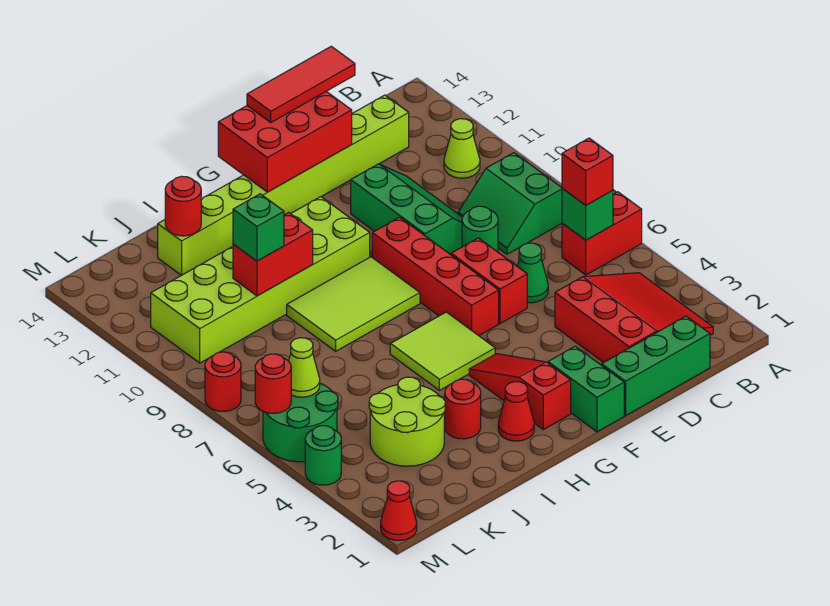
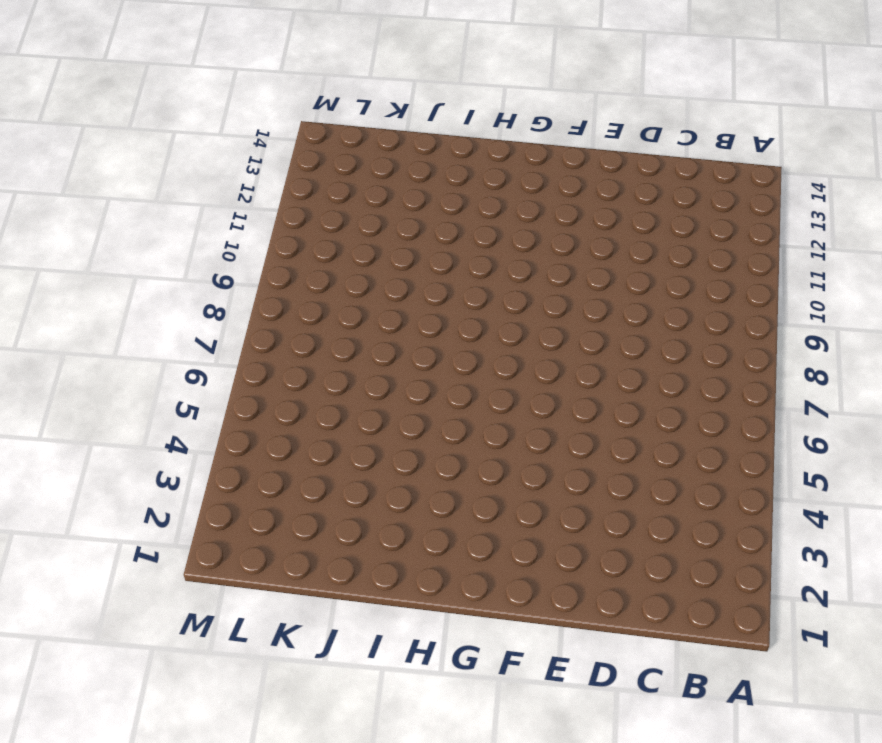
none -> red brick A6:B6 level 1
none -> red slope B2:D4 level 1 top D
none -> green slope B8:C9 level 1 top B
none -> lime cone B11 level 1

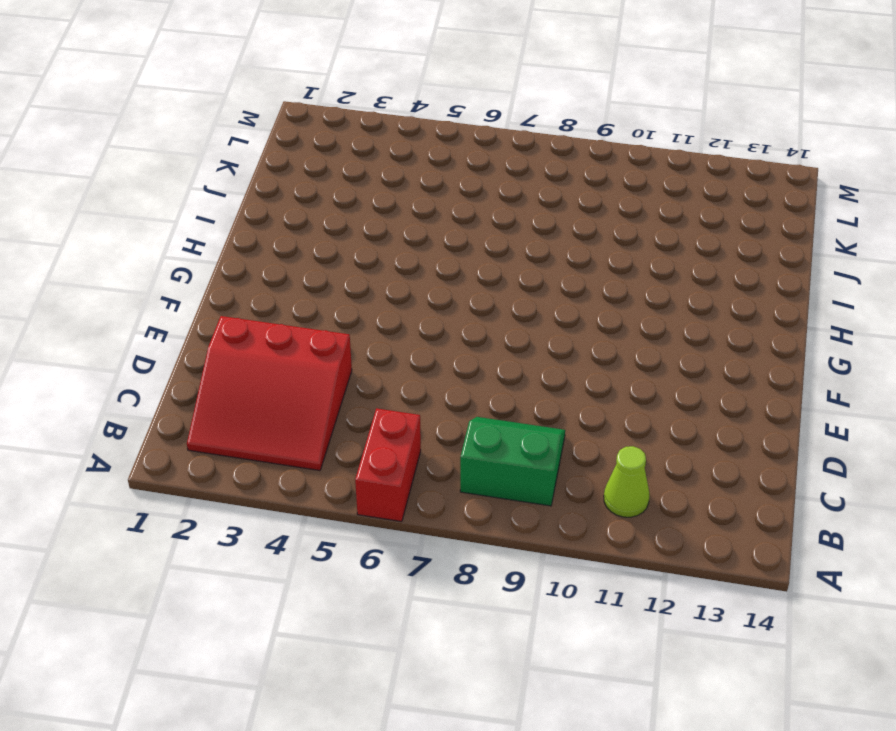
none -> green brick C1:E1 level 1
none -> lime brick C13:J13 level 1
none -> green cone D6 level 1
none -> green round brick D8 level 1

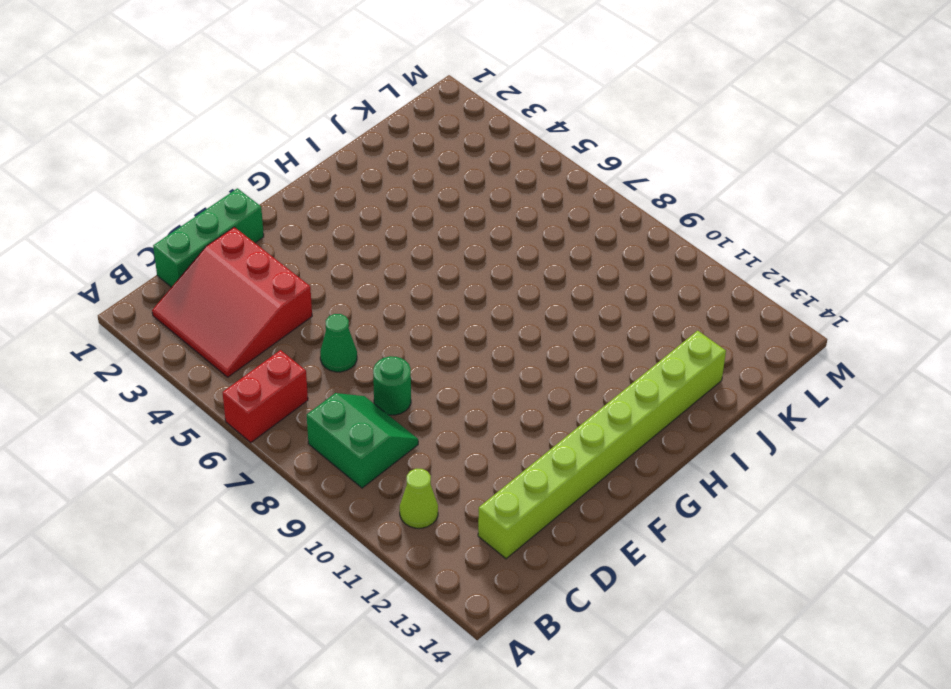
none -> green slope D9:E11 level 1 top E
none -> red brick E6:E7 level 1
none -> green brick F1:F2 level 1
none -> red brick F6:F9 level 1

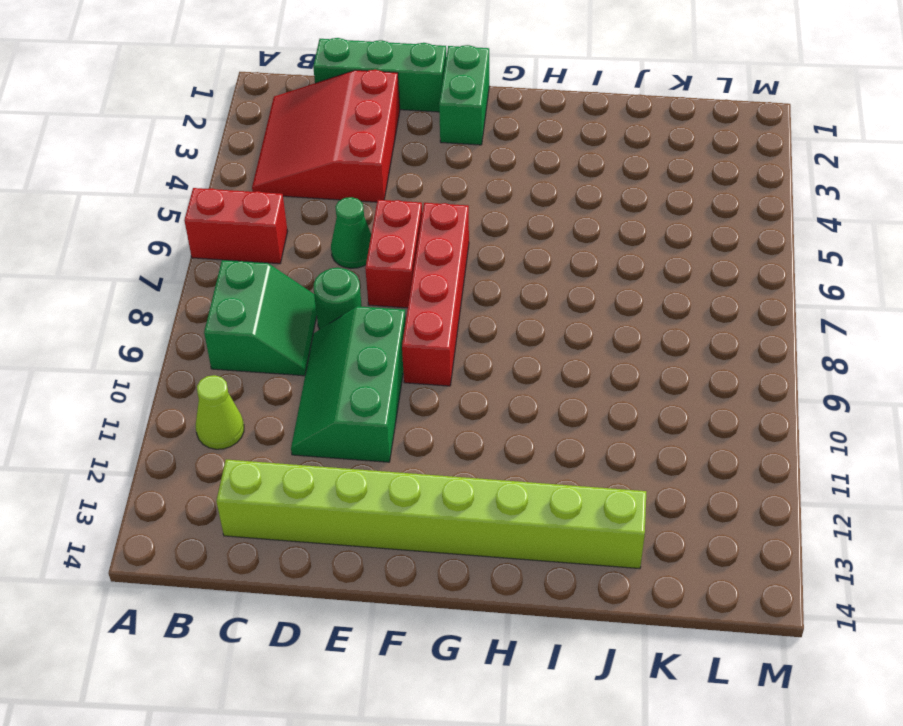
none -> red slope G2:G4 level 1 top 2
none -> lime tile G5:H6 level 1
none -> lime tile G8:I9 level 1
none -> lime brick G10:L11 level 1

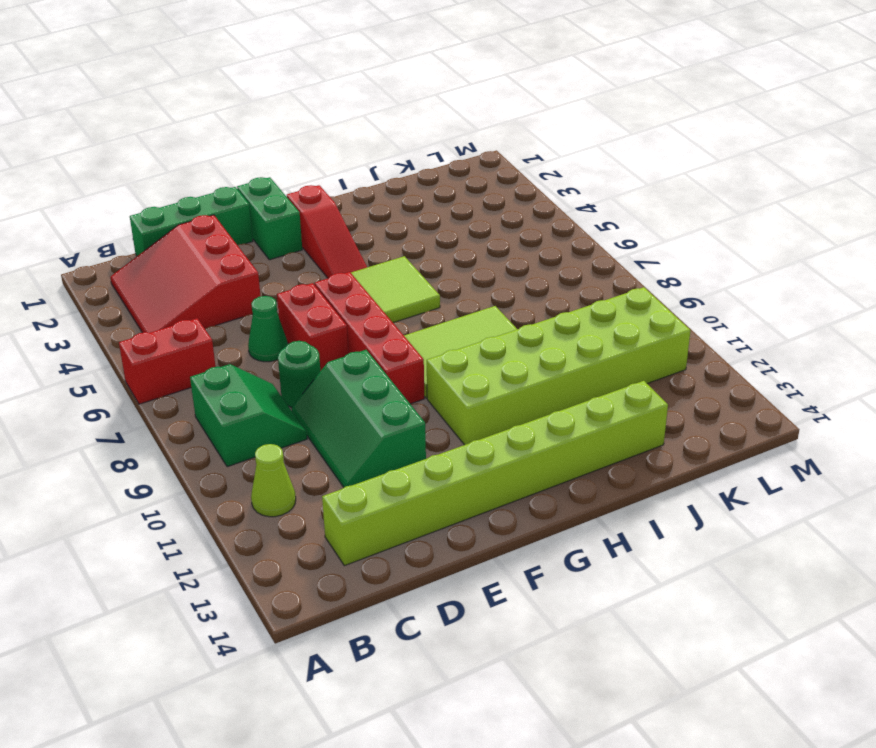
none -> red cone H2 level 1
none -> red round brick I3 level 1
none -> lime round brick J3:K4 level 1
none -> green round brick L5:M6 level 1

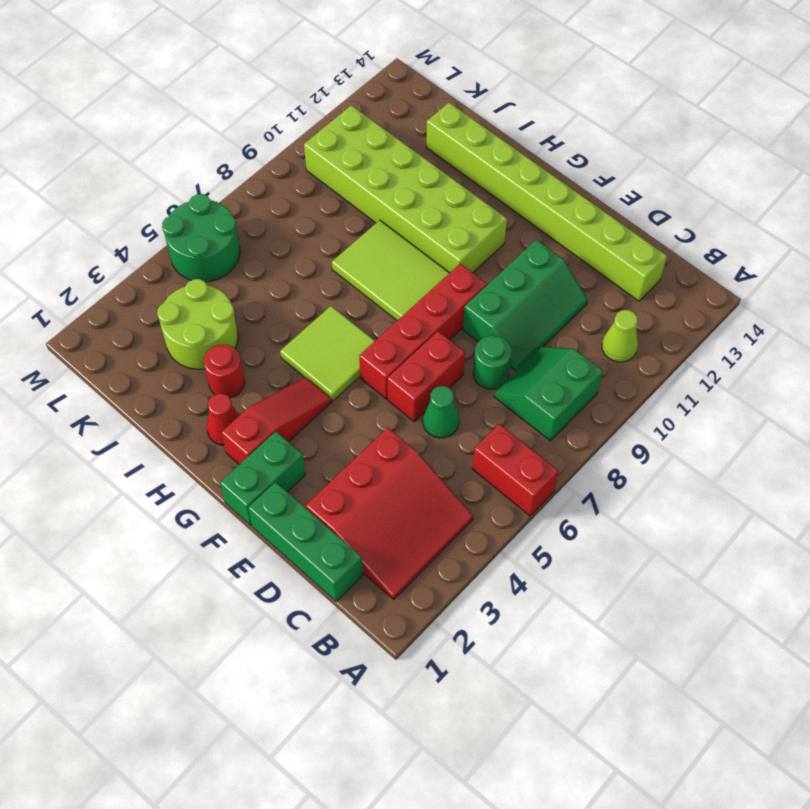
none -> red cone M1 level 1
none -> green round brick M4 level 1
none -> red round brick M8 level 1
none -> green brick B6 level 2

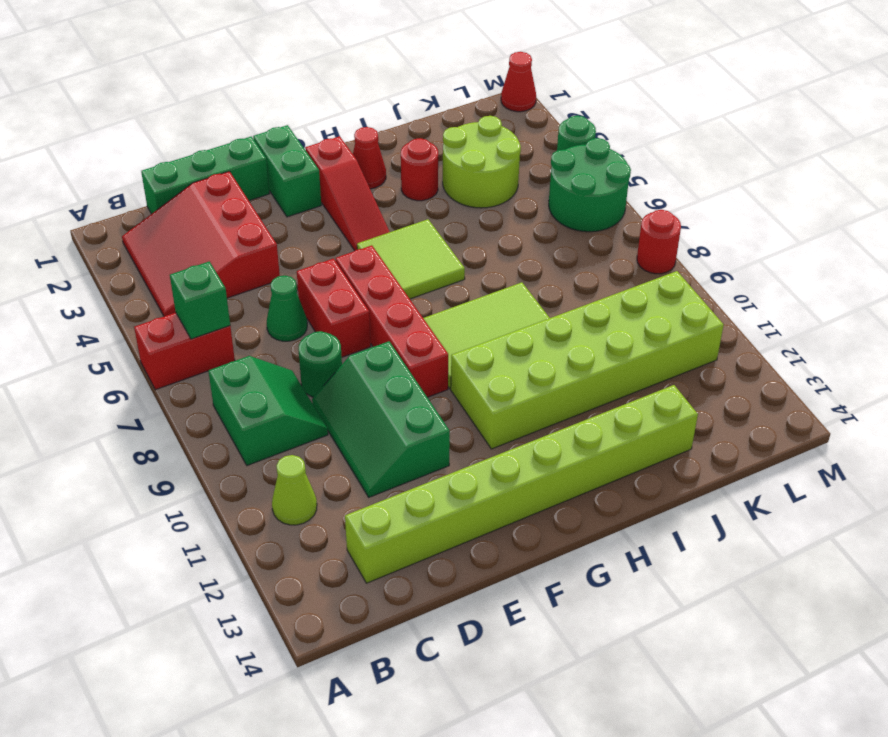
none -> red brick E13:G14 level 2
none -> red brick I10:J10 level 2
none -> red round brick J13 level 2
none -> lime cone L6 level 2

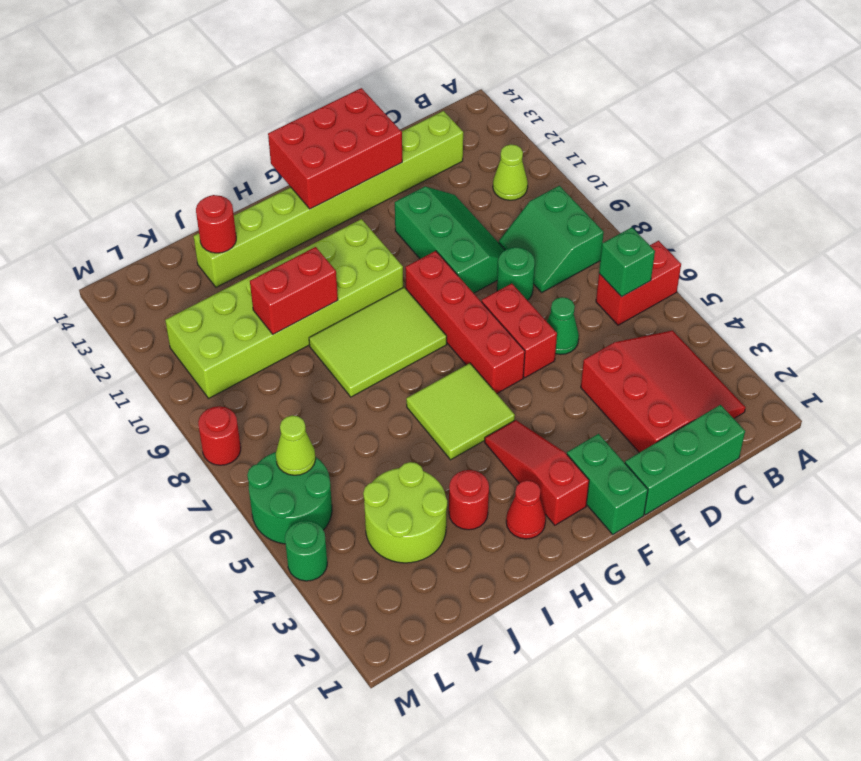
none -> red cone M1 level 1
none -> red round brick M6 level 2
none -> red brick B6 level 3
none -> red tile D14:F14 level 3

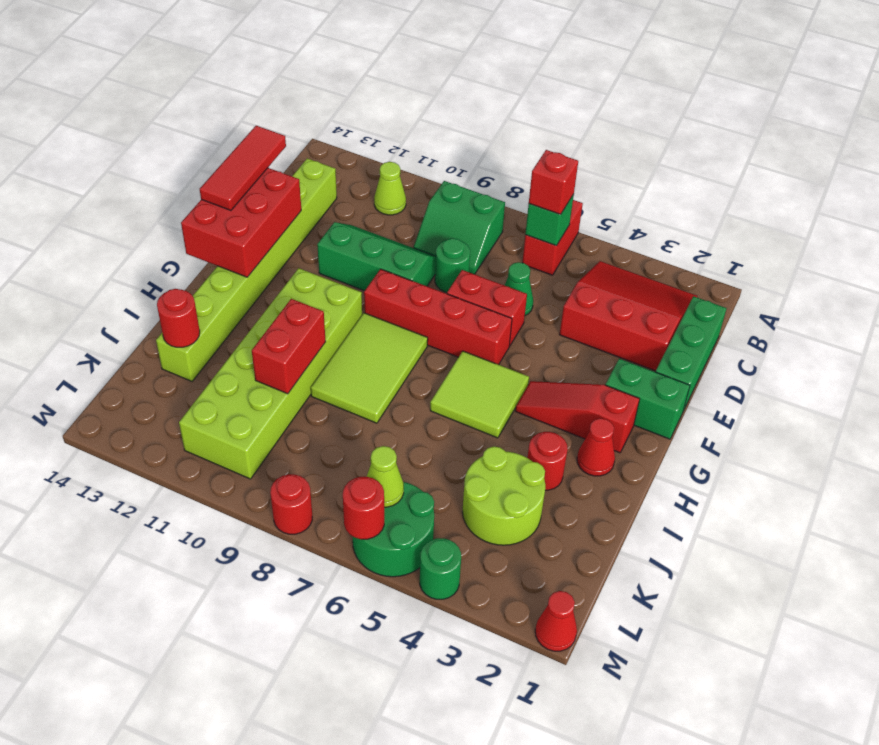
none -> green brick J10 level 3

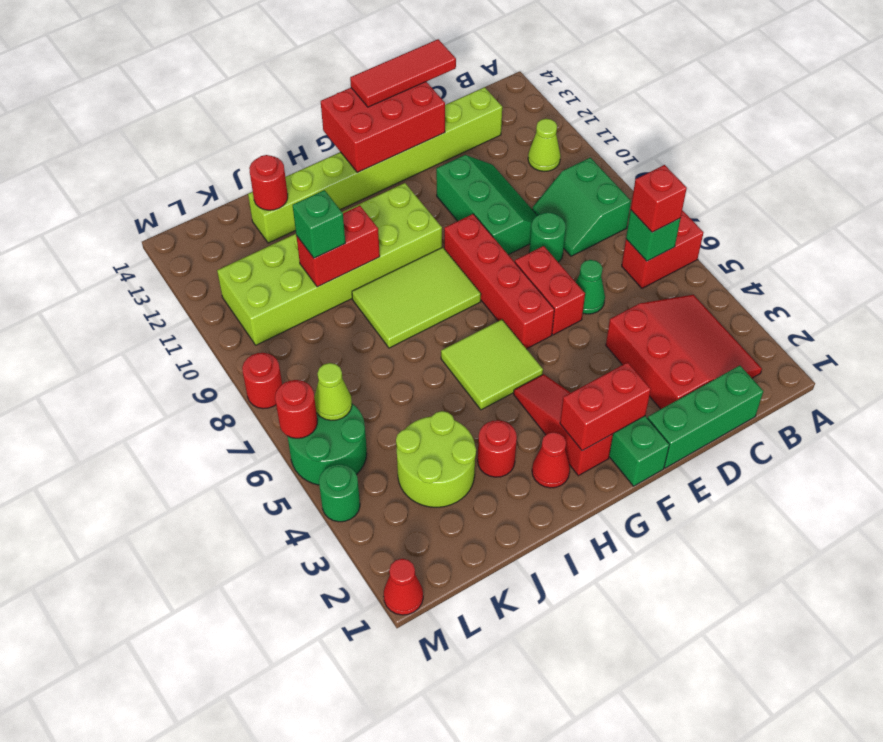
red brick F2:G2 level 2 -> none

